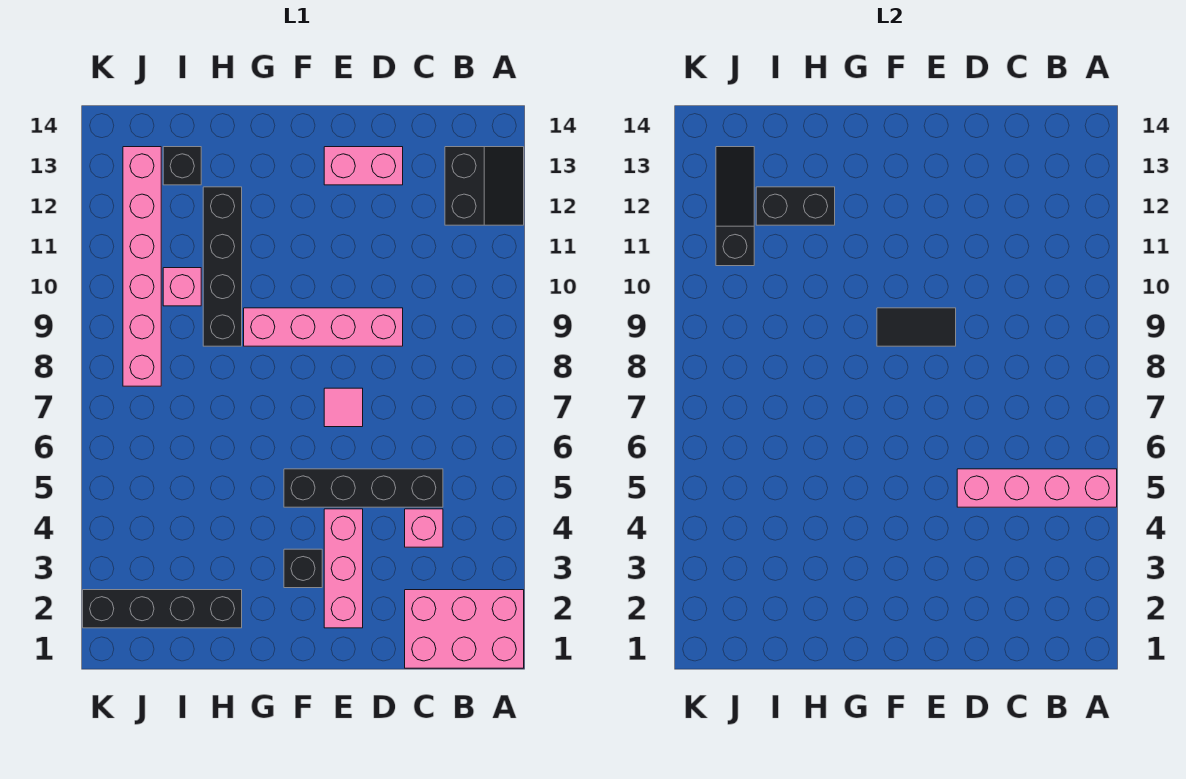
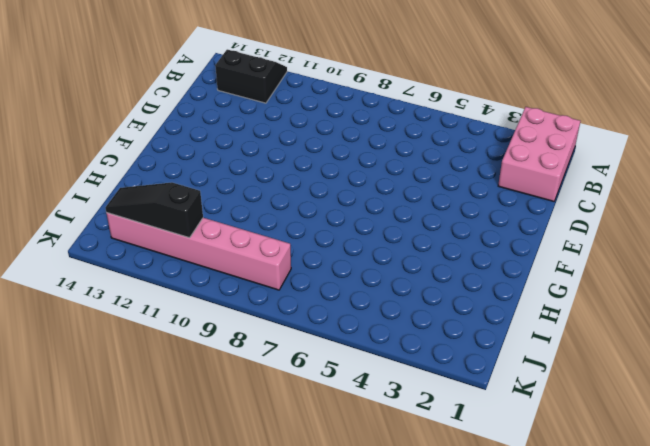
none -> pink brick C4 level 1
none -> black brick C5:F5 level 1
none -> pink brick D9:G9 level 1

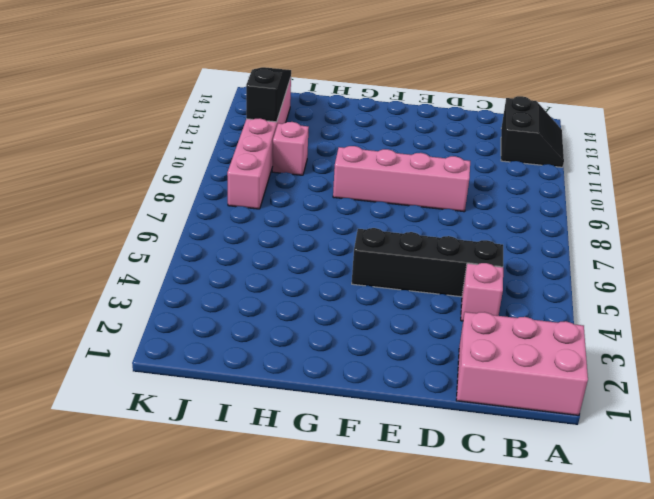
none -> pink brick D13:E13 level 1
none -> pink brick E2:E4 level 1
none -> pink tile E7 level 1

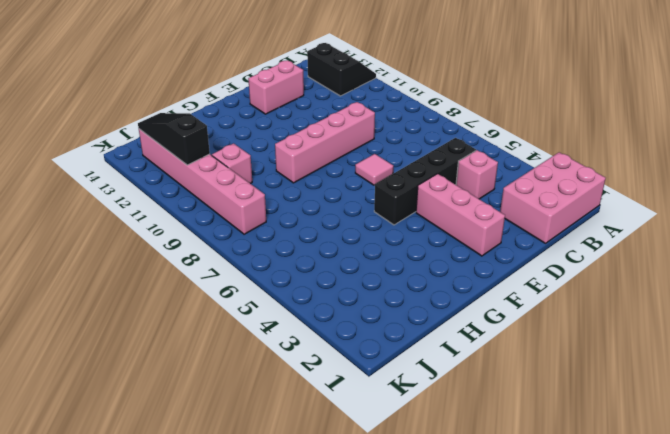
none -> black brick F3 level 1
none -> black brick H2:K2 level 1
none -> black brick H9:H12 level 1

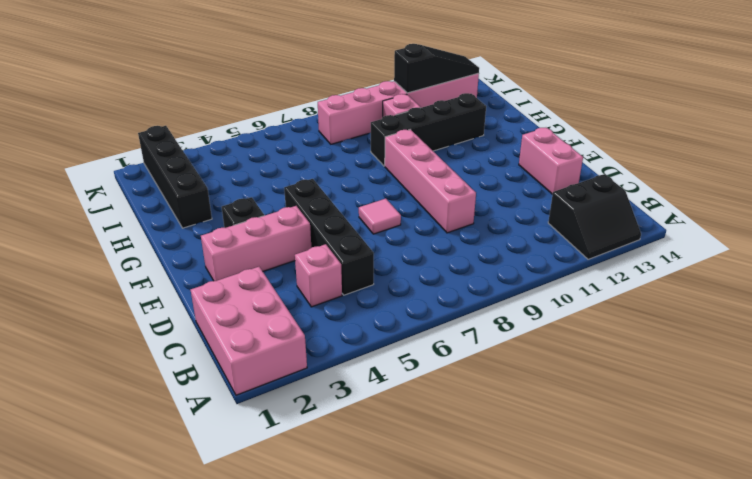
none -> black brick I13 level 1
none -> pink brick A5:D5 level 2
none -> black tile E9:F9 level 2

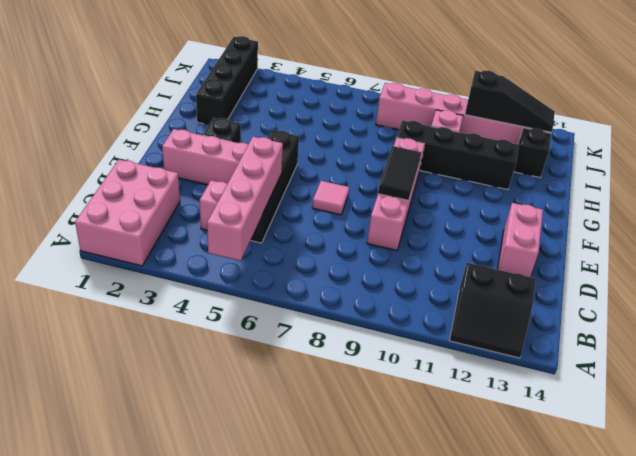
none -> black brick H12:I12 level 2

